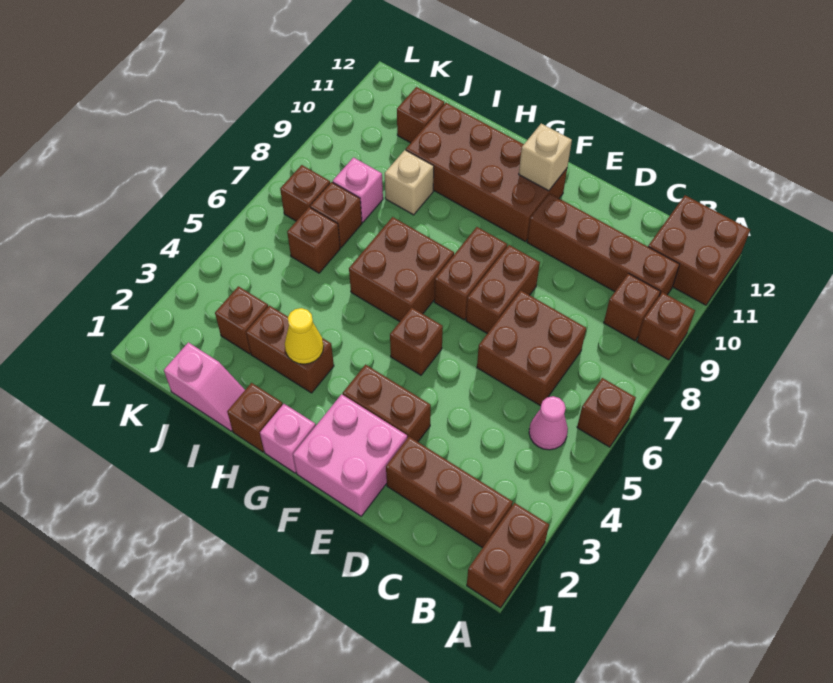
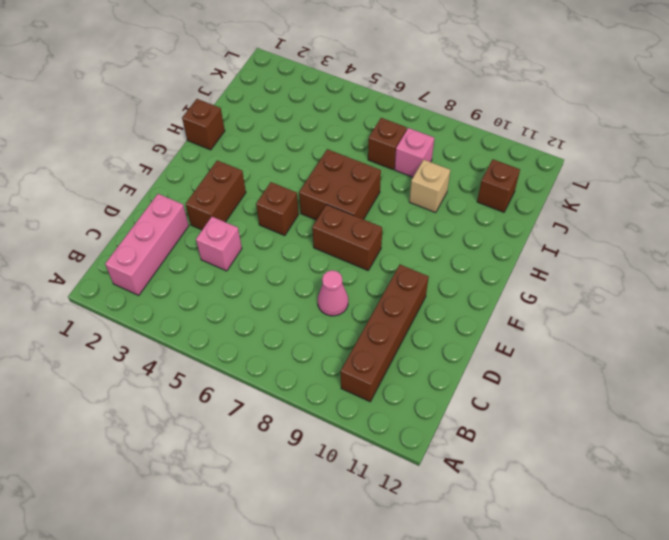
pink brick B2:D2 level 1 -> brown brick B2:D2 level 1
pink brick D4 level 1 -> pink brick G1 level 1
pink cone D8 level 1 -> pink cone B5 level 1
none -> brown brick A1:A2 level 1
none -> brown brick A6 level 1
none -> brown brick A9 level 1

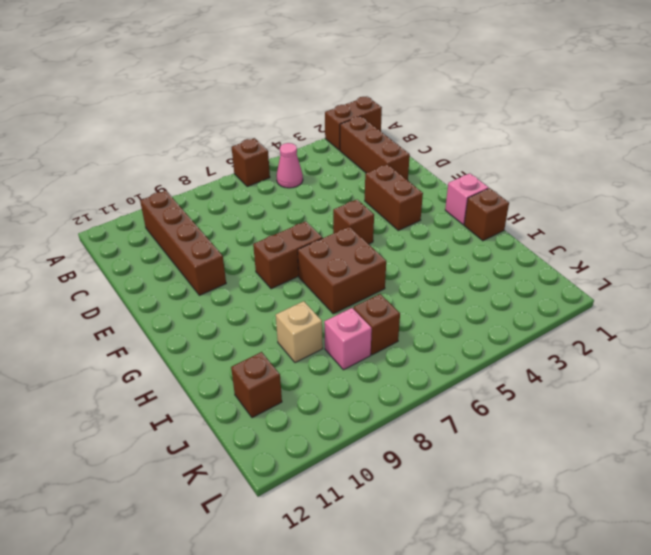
none -> brown brick A9 level 1
none -> brown brick A11:B12 level 1
none -> brown brick B9 level 1

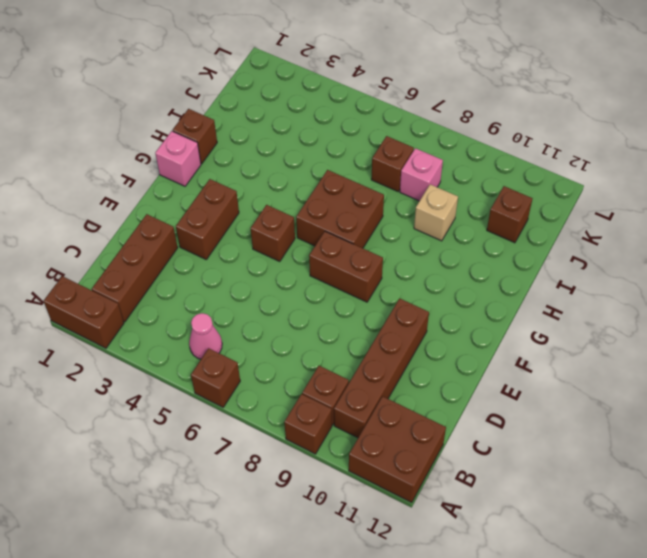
none -> brown brick C6:D7 level 1
none -> pink brick E1:F2 level 1
none -> brown brick E7:E8 level 1

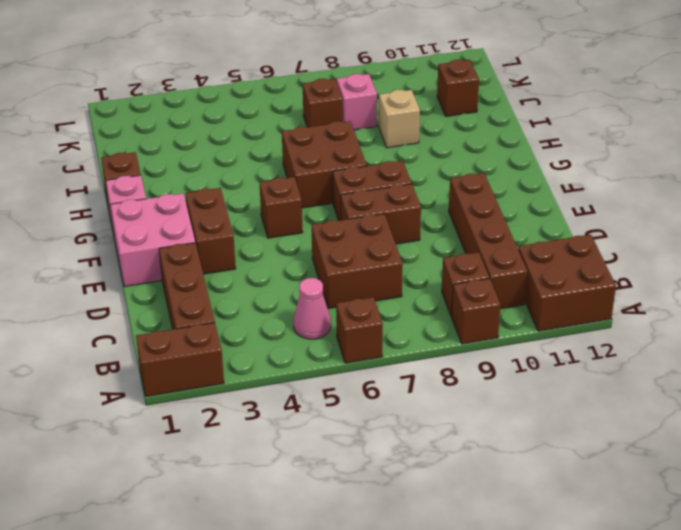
none -> brown brick F10:I11 level 1
none -> brown brick H3:I3 level 1
none -> pink slope I1:J1 level 1 top J

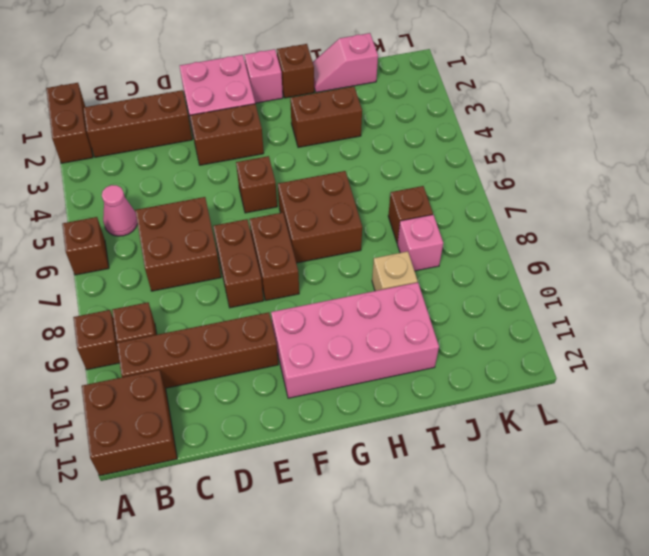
pink brick F10:I11 level 1 -> brown brick F10:I11 level 1
none -> brown brick J3 level 1
none -> brown brick J6 level 1
none -> brown brick J11 level 1

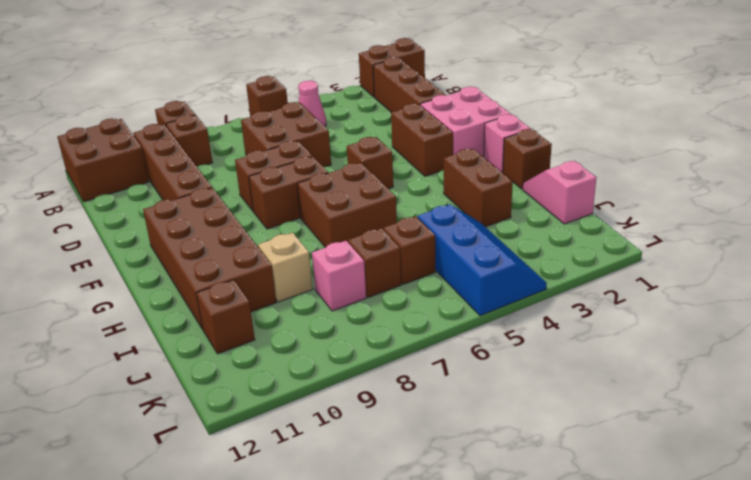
blue slope J4:L5 level 1 top 5 -> none
none -> brown brick J3 level 1
none -> brown brick K7 level 1
none -> tan brick F11 level 2

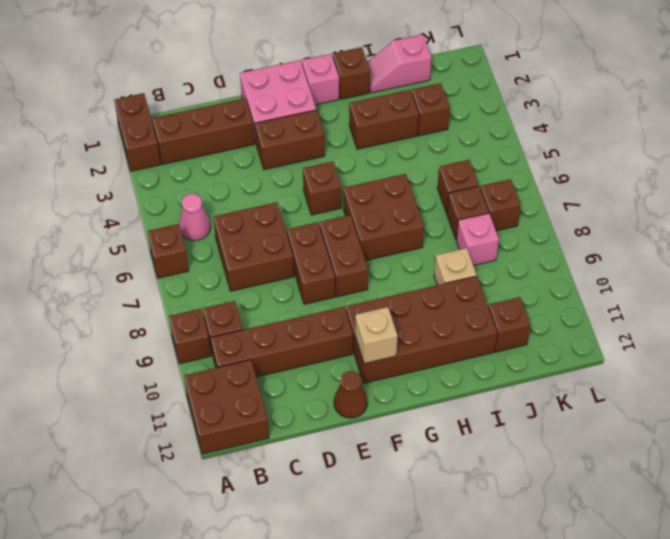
brown cone E12 level 1 -> none
none -> yellow cone H3 level 2

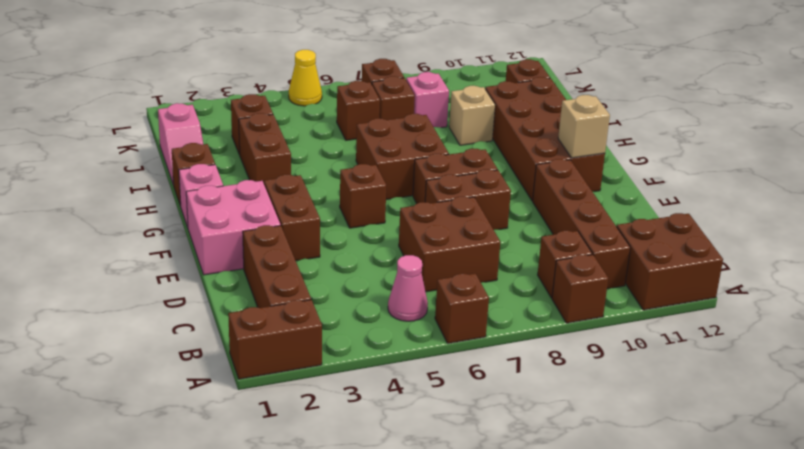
yellow cone L5 level 1 -> yellow cone H3 level 2

